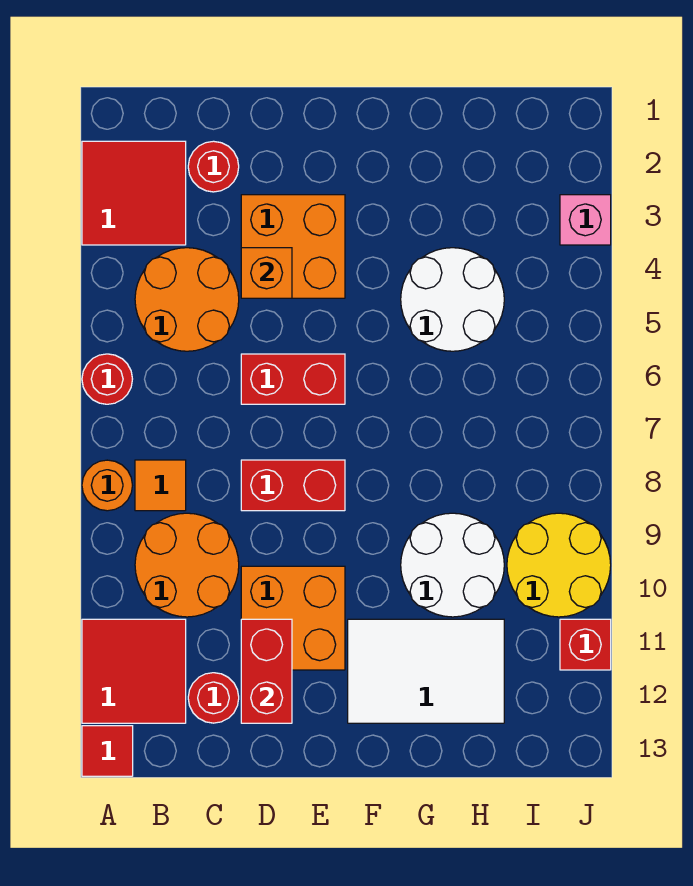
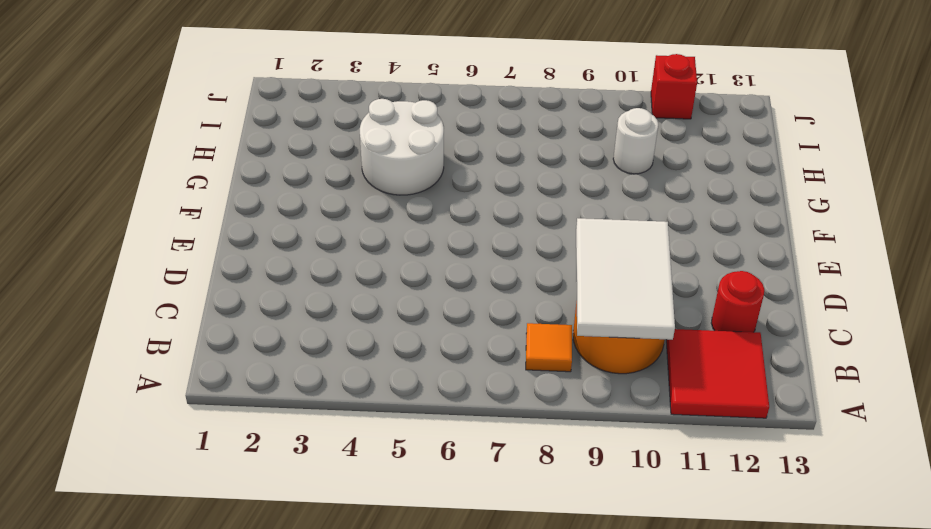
white tile B9:D10 level 2 -> white tile F11:H12 level 1
white round brick H10 level 1 -> white round brick G9:H10 level 1
none -> red tile A2:B3 level 1
none -> red round brick A6 level 1
none -> orange round brick A8 level 1

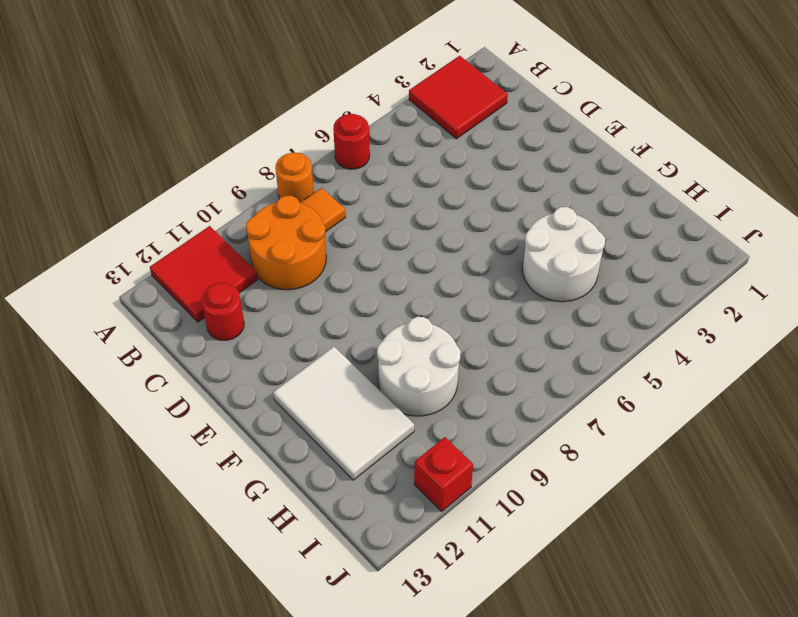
none -> red tile A13 level 1
none -> orange round brick B4:C5 level 1
none -> red round brick C2 level 1

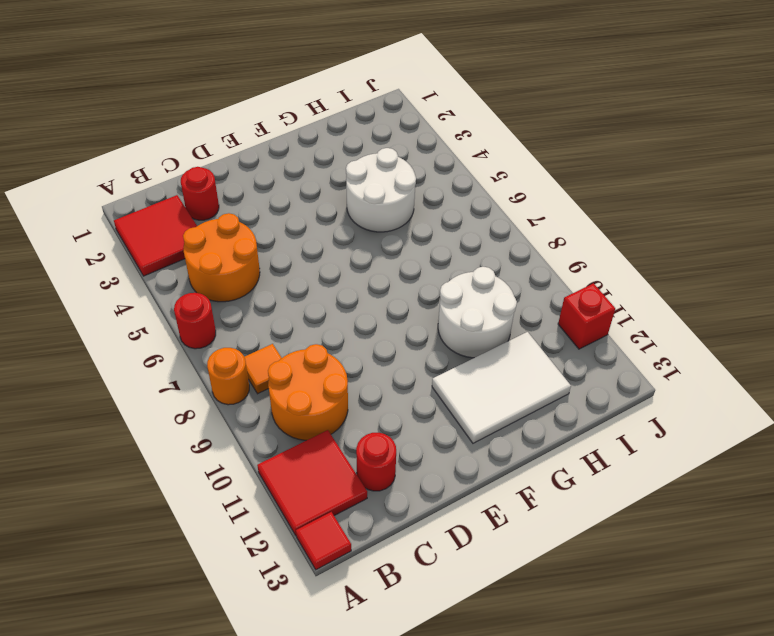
none -> orange brick D3:E4 level 1
none -> red brick D6:E6 level 1
none -> red brick D8:E8 level 1

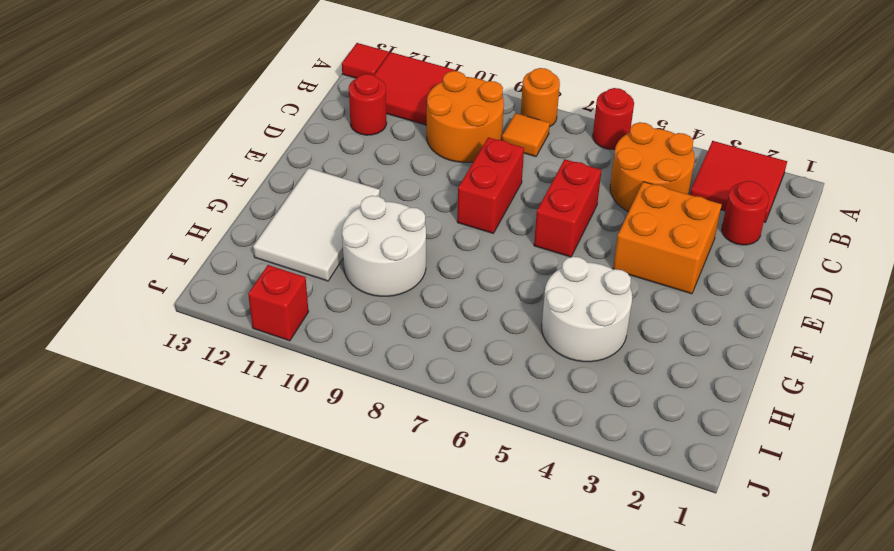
none -> orange brick D10:E11 level 1
none -> yellow round brick I9:J10 level 1
none -> pink brick J3 level 1

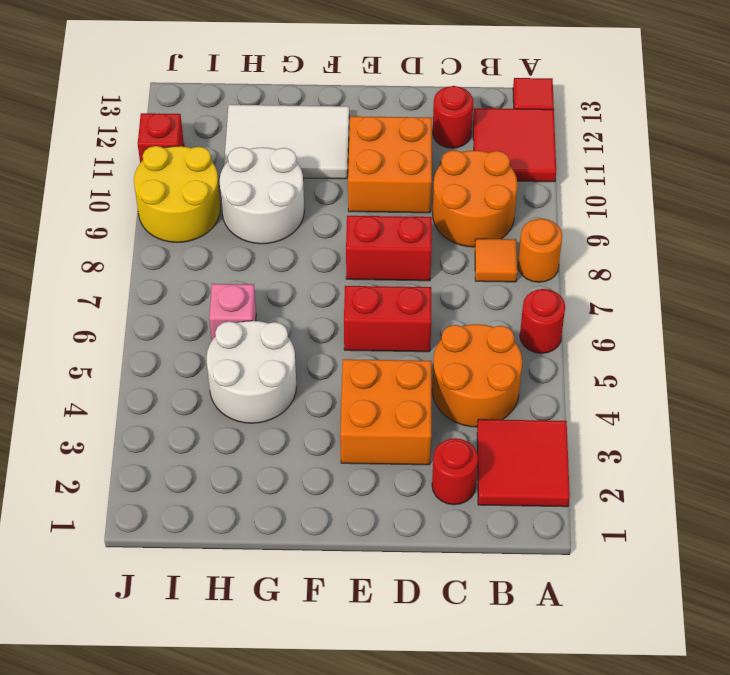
pink brick H6 level 1 -> pink brick J3 level 1
none -> orange brick D4 level 2
none -> red brick D11:D12 level 2

